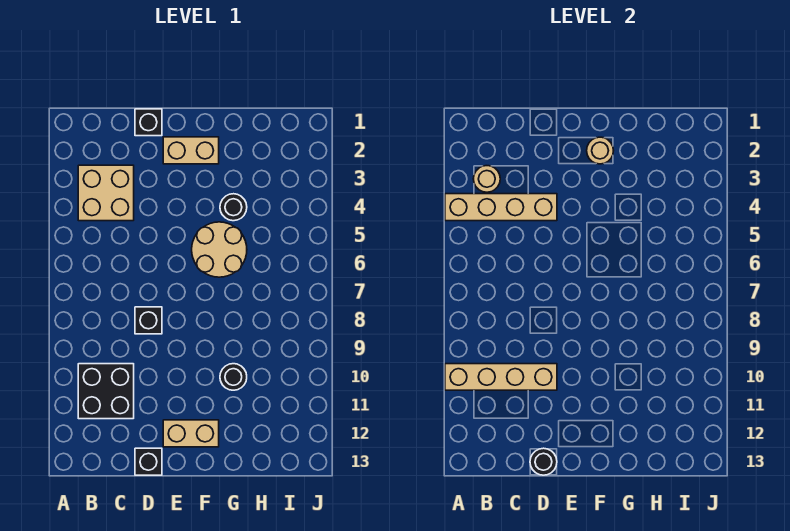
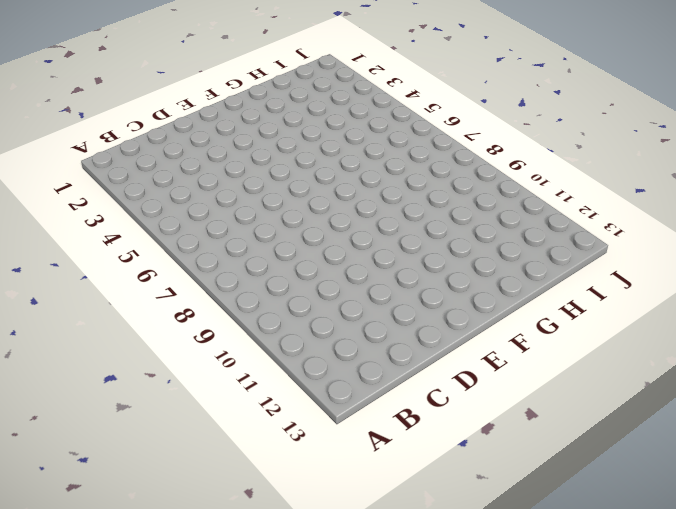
none -> tan brick B3:C4 level 1
none -> black brick B10:C11 level 1
none -> black brick D1 level 1

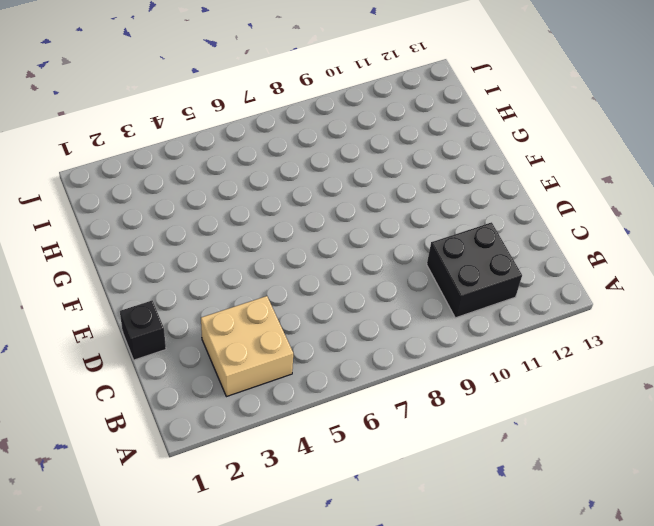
none -> black brick D8 level 1
none -> black brick D13 level 1
none -> tan brick E2:F2 level 1

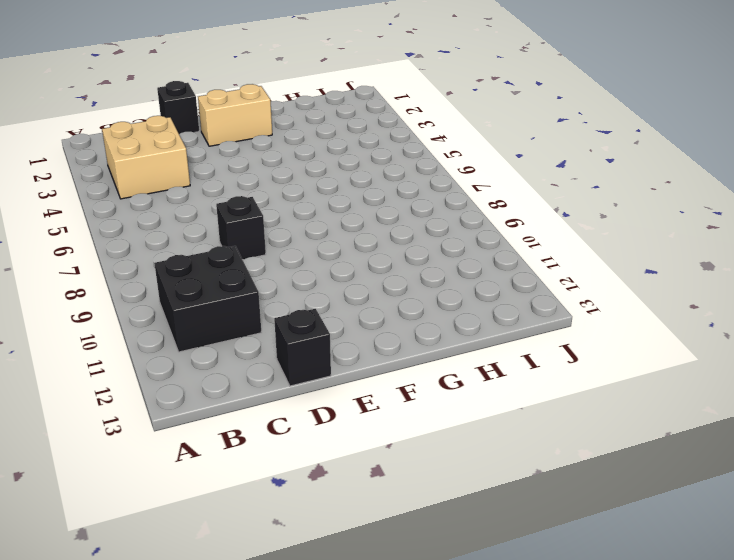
none -> tan brick E12:F12 level 1
none -> tan round brick F5:G6 level 1
none -> black round brick G4 level 1

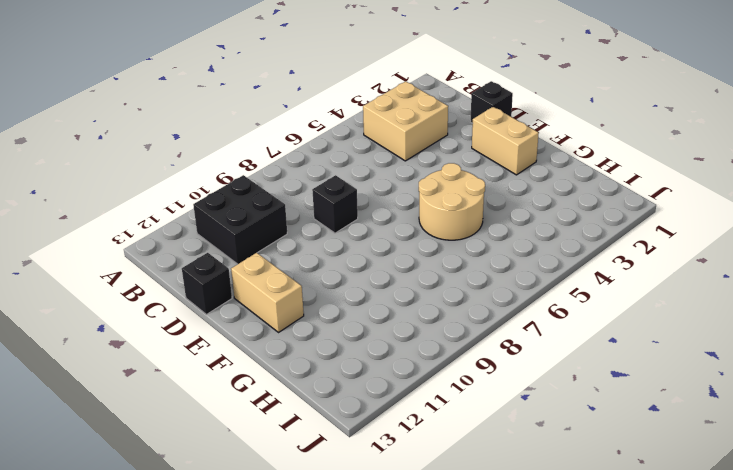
none -> black round brick G4 level 1
none -> black round brick G10 level 1
none -> tan brick A4:D4 level 2

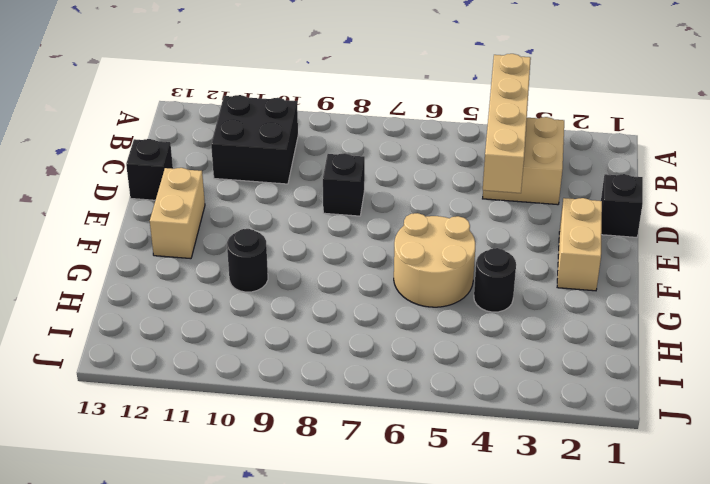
none -> tan brick A10:D10 level 2
none -> tan round brick B3 level 2
none -> black round brick D13 level 2

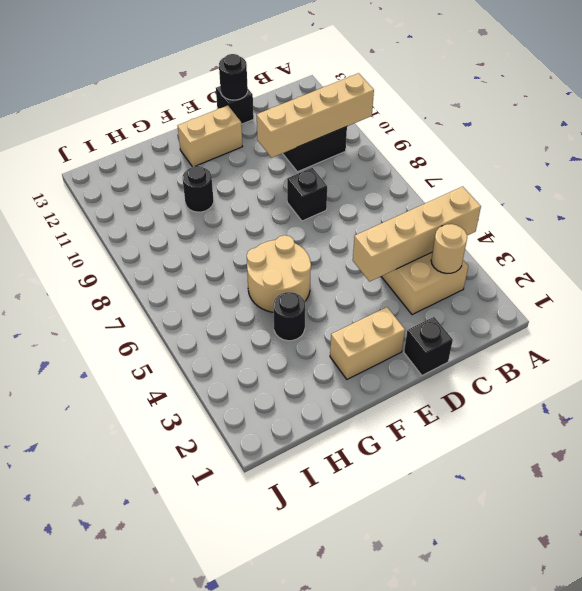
none -> tan round brick F2 level 2

